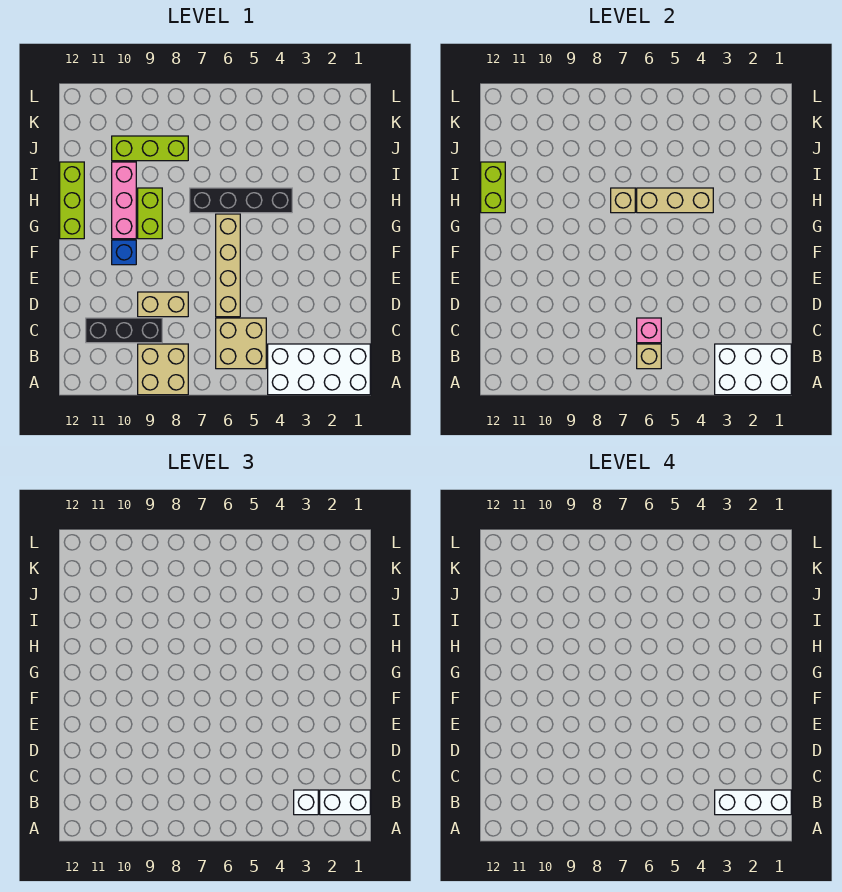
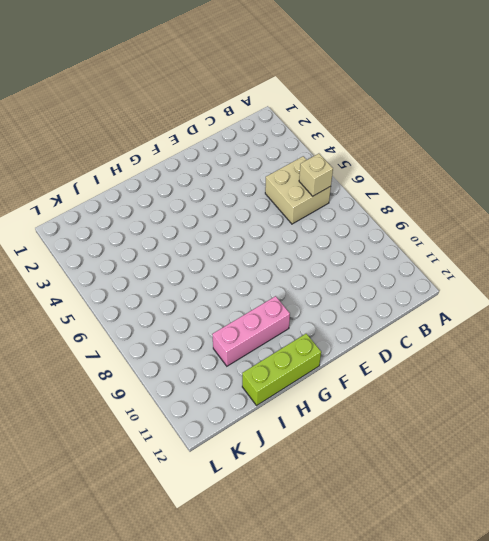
none -> white brick A1:B4 level 1
none -> tan brick A8:B9 level 1
none -> black brick C9:C11 level 1

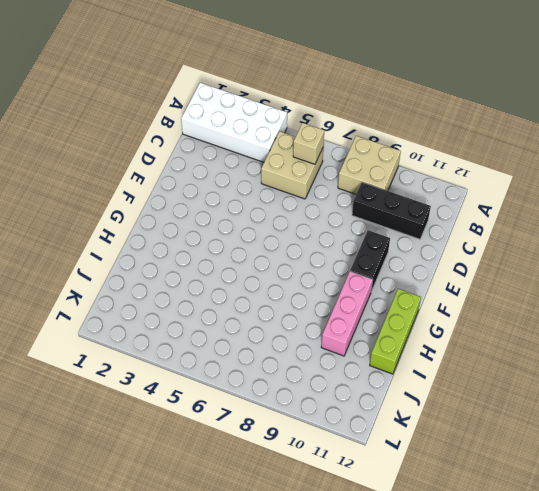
black brick E10:F10 level 1 -> blue brick F10 level 1
none -> tan brick D6:G6 level 1
none -> tan brick D8:D9 level 1
none -> lime brick G9:H9 level 1

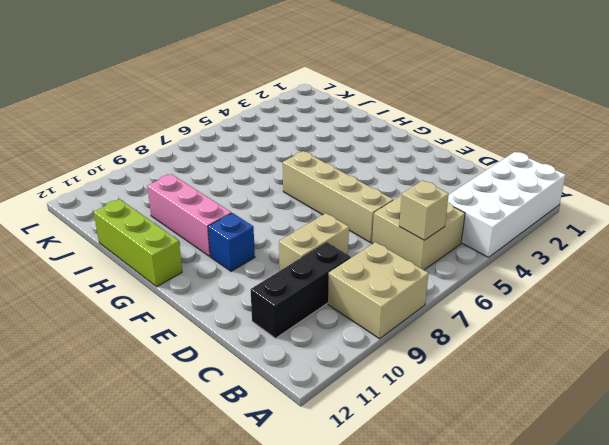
none -> lime brick G9:H9 level 1
none -> black brick H4:H7 level 1
none -> lime brick J8:J10 level 1

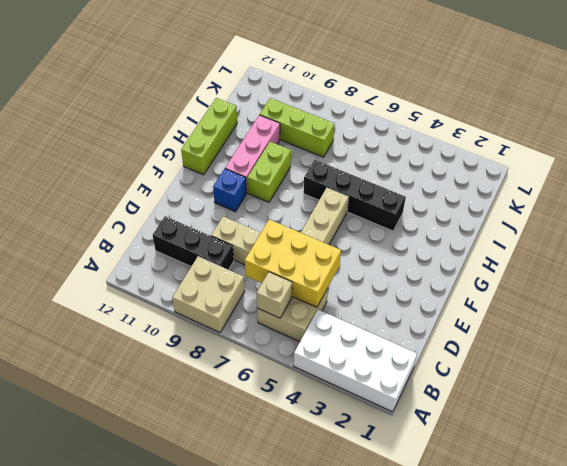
yellow brick C5:D7 level 2 -> pink brick C6 level 2
none -> white brick A1:B3 level 2
none -> tan brick H4:H6 level 2
none -> tan brick H7 level 2

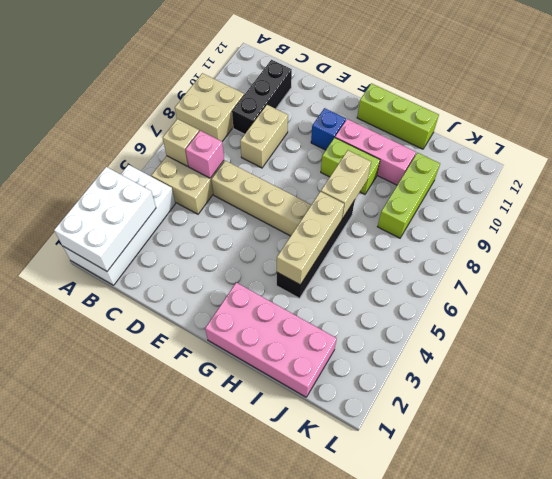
pink brick G1:J2 level 1 -> none
tan brick H7:H8 level 2 -> tan brick H7 level 2
none -> lime brick H12:I12 level 2
none -> white brick B1:B2 level 3
none -> white brick B3 level 3

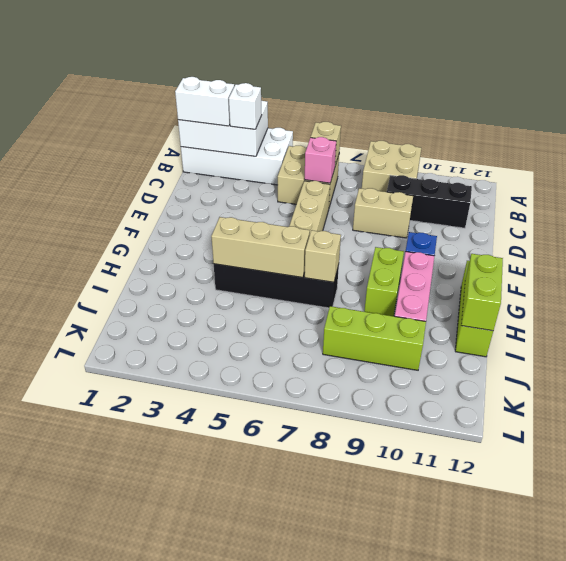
none -> white brick B1:B3 level 4

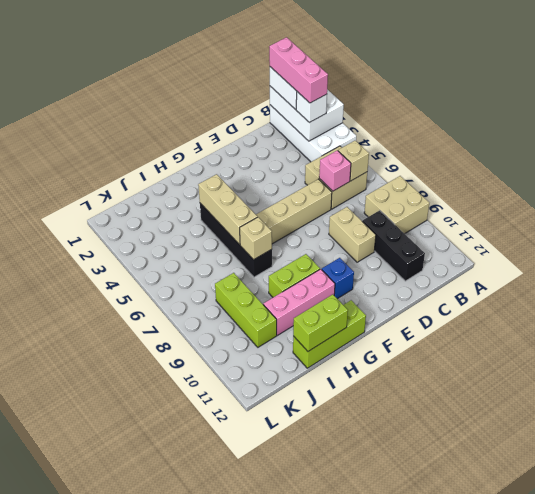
pink brick B1:B3 level 4 -> white brick B1:B3 level 4

